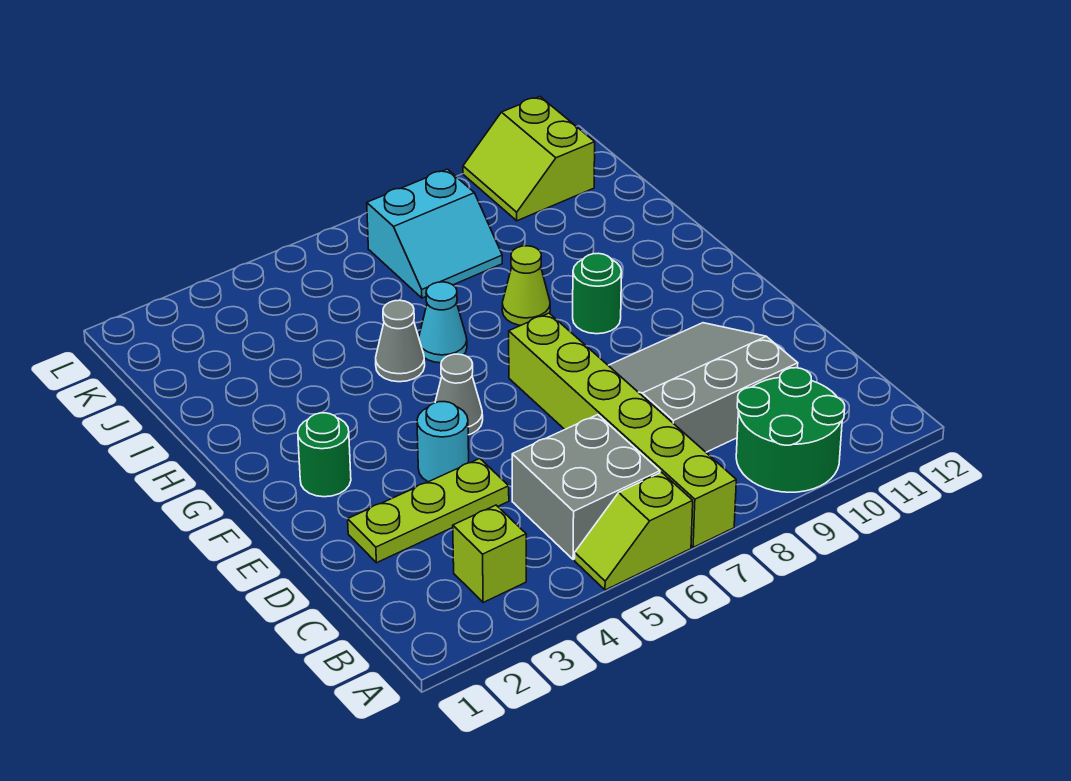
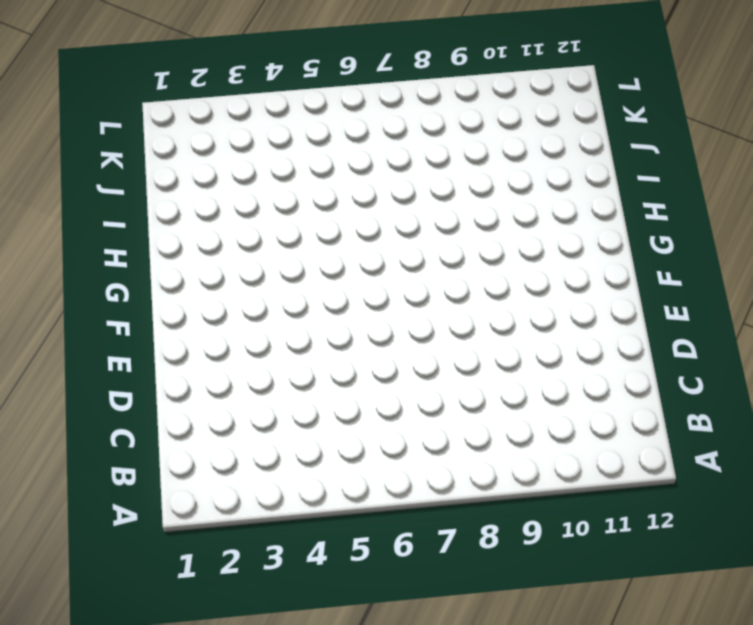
none -> lime slope A5:A6 level 1 top 6
none -> lime brick A7:F7 level 1
none -> green round brick A9:B10 level 1

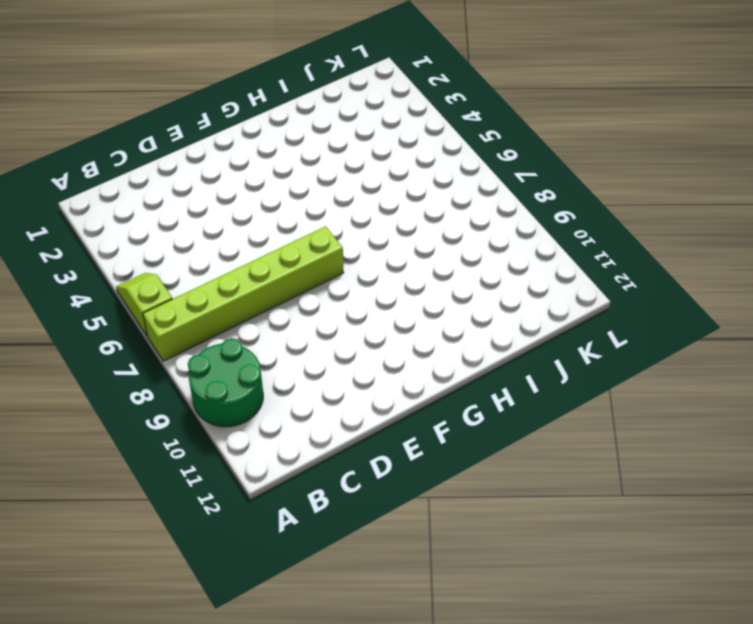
none -> lime brick B3 level 1
none -> grey brick B5:C6 level 1
none -> grey slope C8:E10 level 1 top C

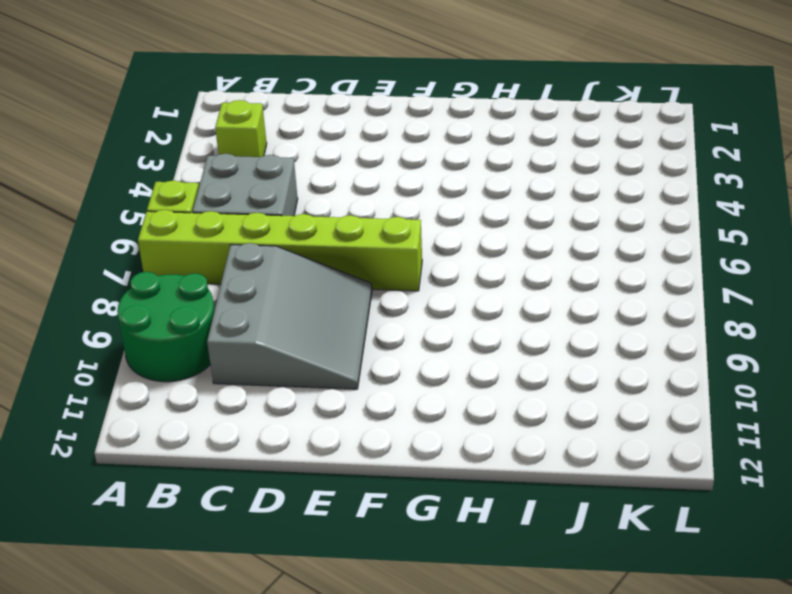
none -> lime plate D2:D4 level 1
none -> cyan round brick E4 level 1
none -> green round brick F2 level 1

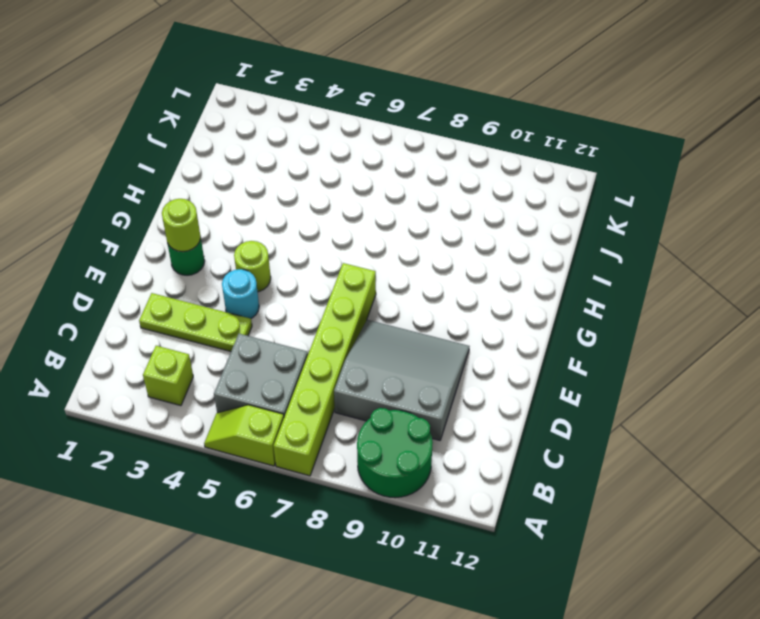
lime round brick F2 level 2 -> none
lime round brick F4 level 1 -> none
none -> grey cone F5 level 1
none -> green round brick G9 level 1
none -> grey cone H5 level 1

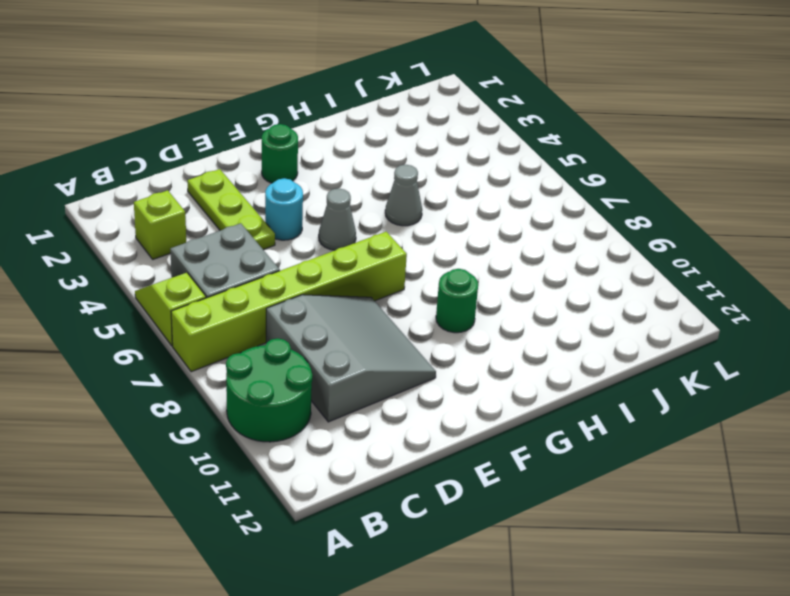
none -> cyan cone H6 level 1
none -> lime cone H8 level 1
none -> cyan slope J7:K8 level 1 top K

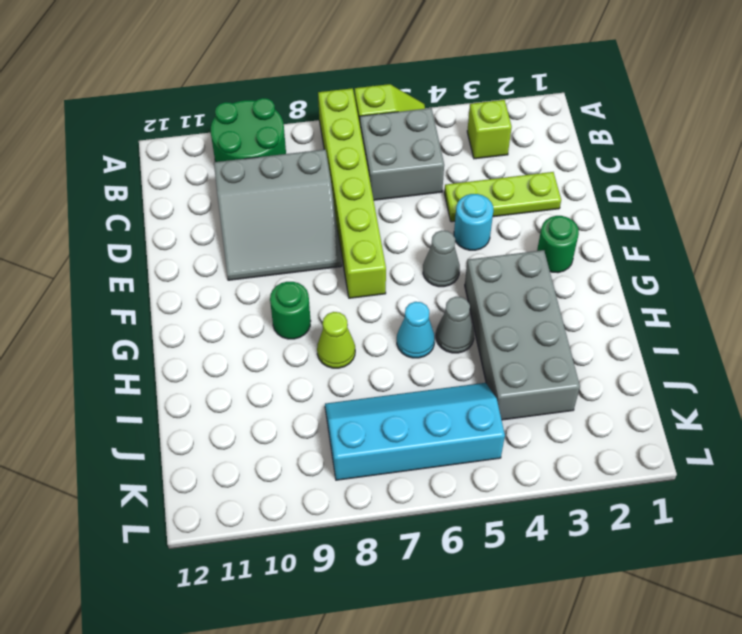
grey brick G3:J4 level 1 -> none
cyan slope J5:K8 level 1 top K -> cyan slope J7:K8 level 1 top K
none -> lime slope K10:L11 level 1 top 11

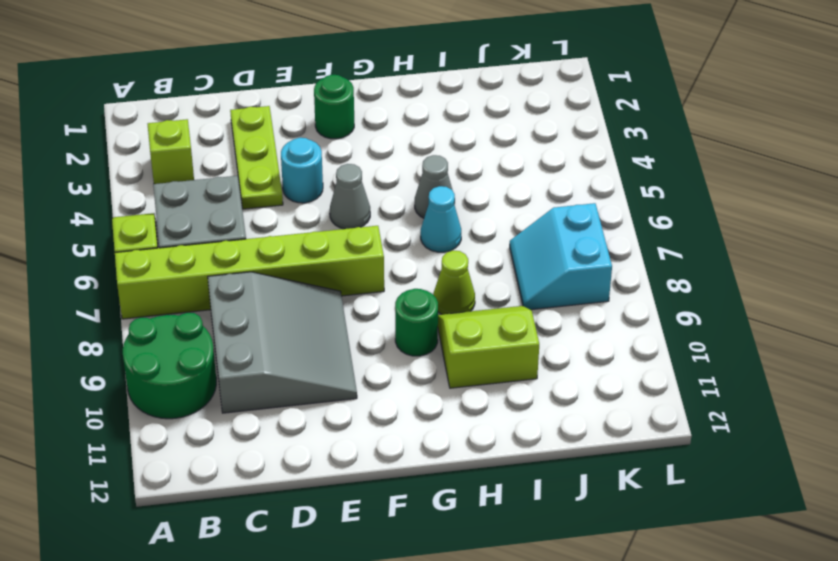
lime slope H9:I10 level 1 top 10 -> lime slope K10:L11 level 1 top 11

